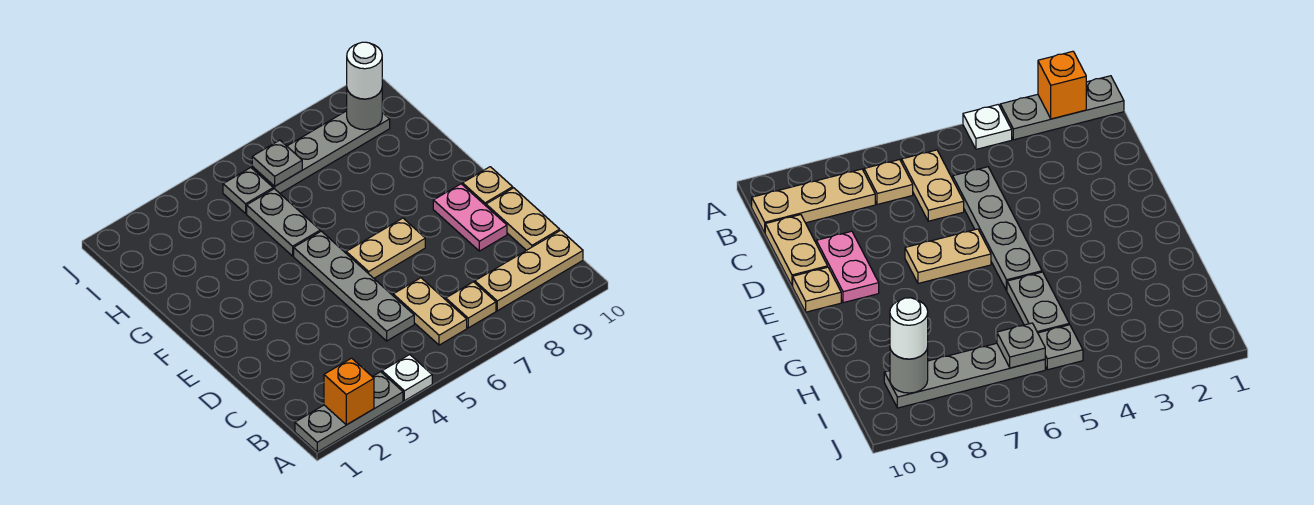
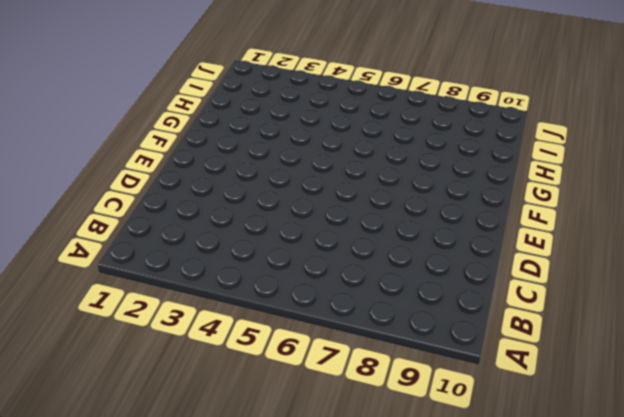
none -> grey plate A1:A3 level 1
none -> white plate A4 level 1
none -> tan plate B6:C6 level 1

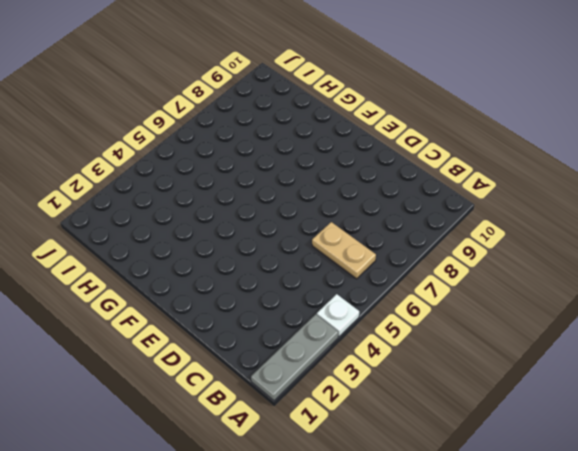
none -> tan plate B7 level 1
none -> tan plate B8:B10 level 1
none -> grey plate C5:F5 level 1

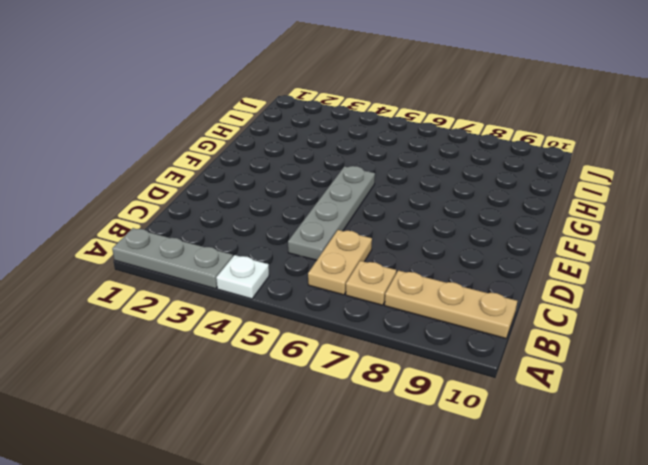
none -> tan plate C10:D10 level 1
none -> pink plate D9:E9 level 1
none -> tan plate E6:E7 level 1

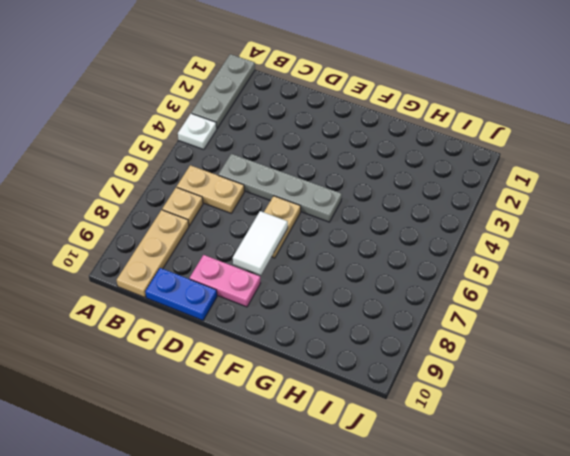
blue plate C10:D10 level 1 -> tan plate C10:D10 level 1
white tile E7:E8 level 2 -> none
none -> tan plate E10 level 1
none -> grey plate G5:H5 level 1
none -> grey plate I5 level 1

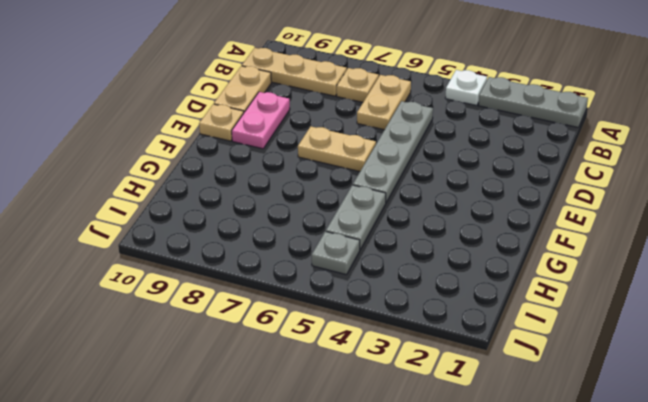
none -> grey plate I6:I9 level 1
none -> orange brick A2 level 2
none -> grey plate I6 level 2

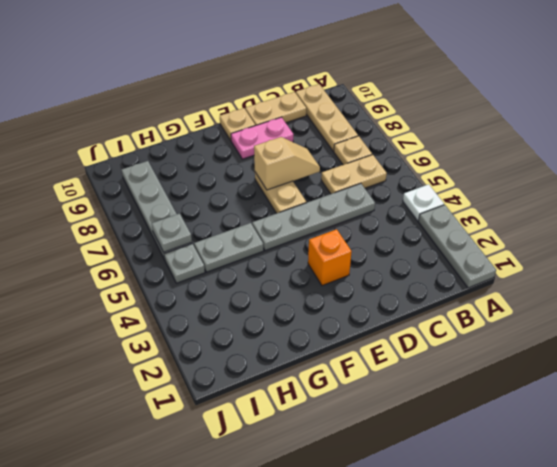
tan slope D7:E7 level 2 top E -> none
orange brick E3 level 1 -> orange brick A2 level 2
none -> grey round brick I9 level 2
none -> white round brick I9 level 3

